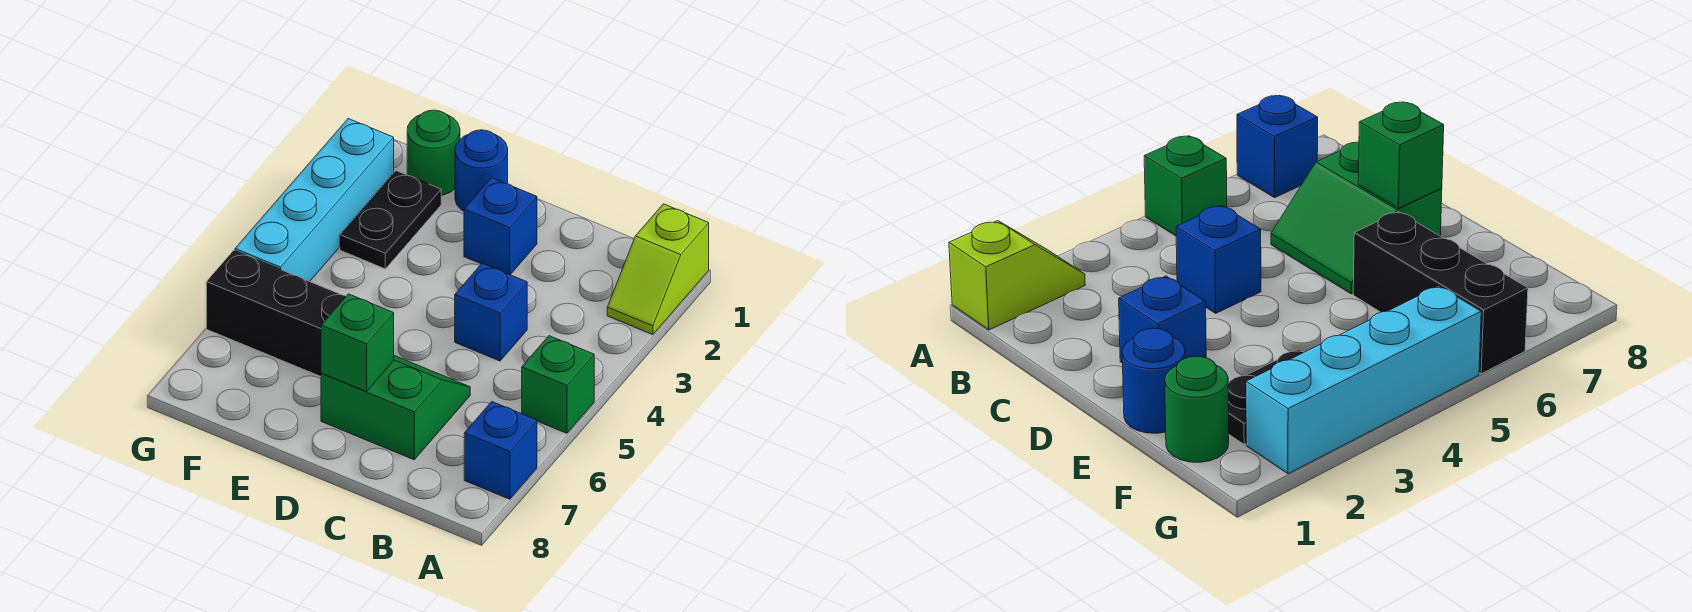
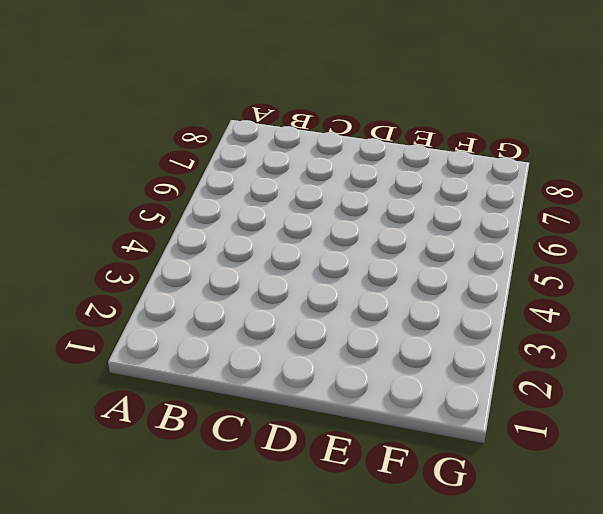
none -> lime slope A1:A2 level 1 top 1
none -> green brick A5 level 1
none -> blue brick A7 level 1

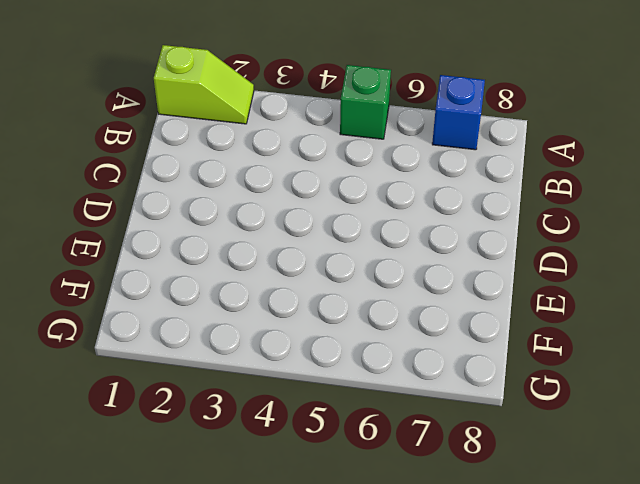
none -> blue brick C4 level 1
none -> green slope C6:D7 level 1 top 7
none -> blue brick D2 level 1

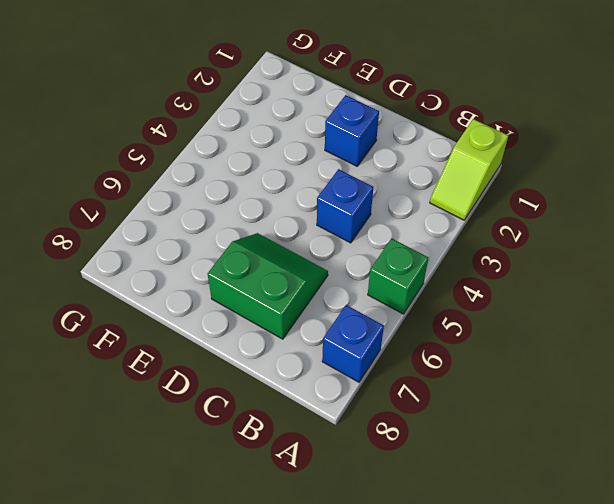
none -> blue round brick E1 level 1
none -> black brick E6:G6 level 1
none -> green round brick F1 level 1

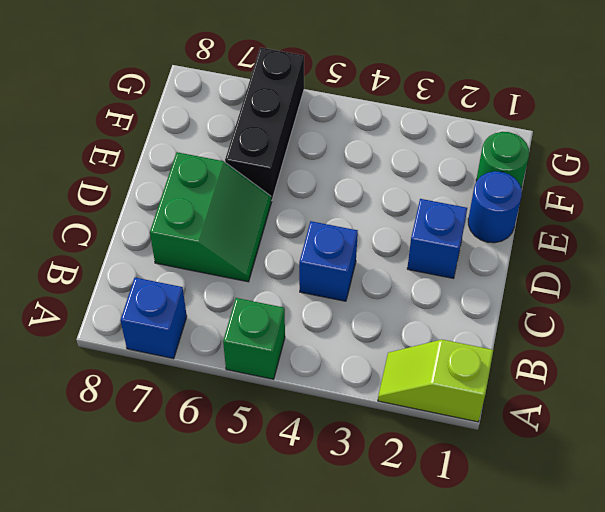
none -> black plate F2:F3 level 1
none -> cyan brick G2:G5 level 1
none -> green brick D7 level 2

